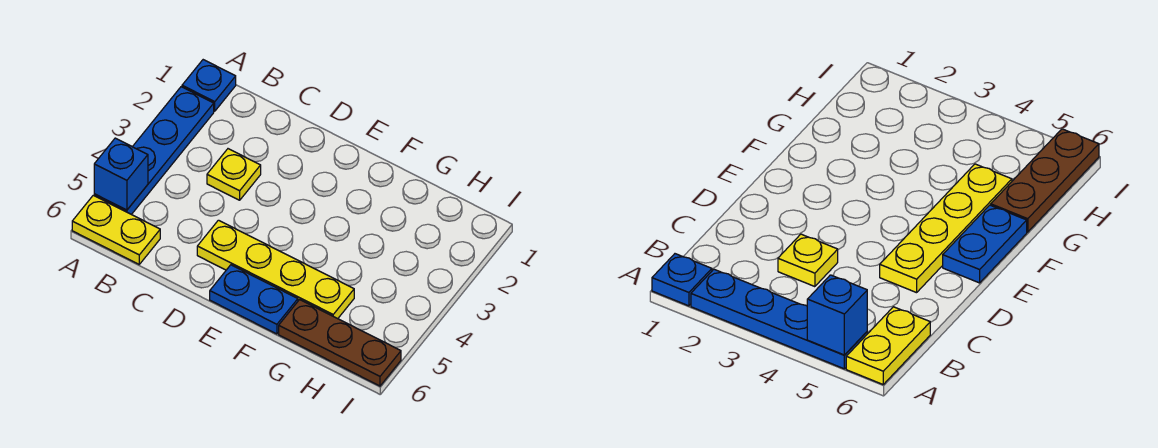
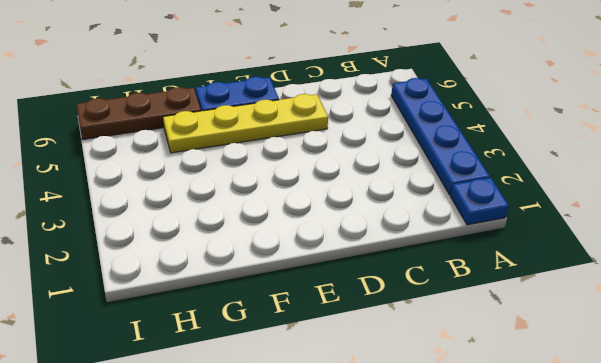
none -> yellow plate A6:B6 level 1
none -> yellow plate C3 level 1

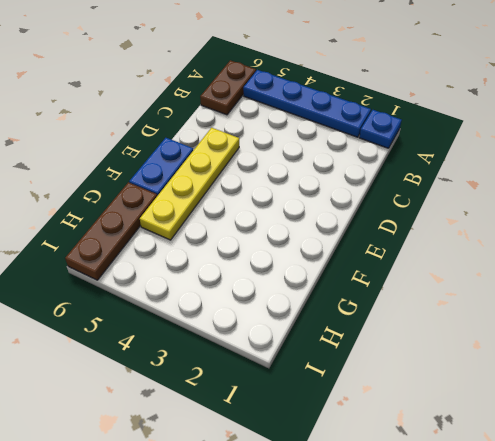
brown plate A6:B6 level 1 -> yellow plate A6:B6 level 1
none -> yellow plate C3 level 1
none -> blue brick A5 level 2

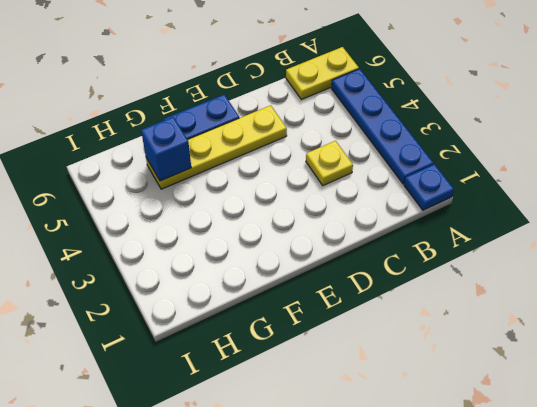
blue brick G5 level 2 -> blue brick A5 level 2
none -> brown plate G6:I6 level 1

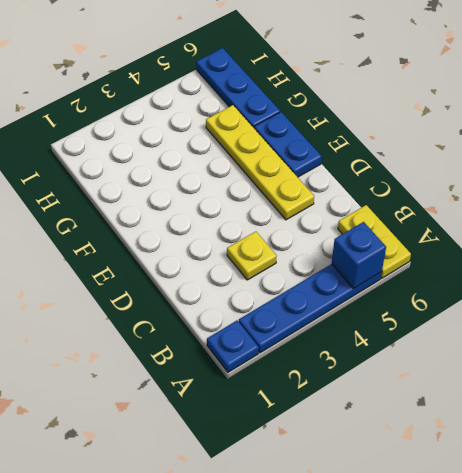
blue plate G6:I6 level 1 -> brown plate G6:I6 level 1

